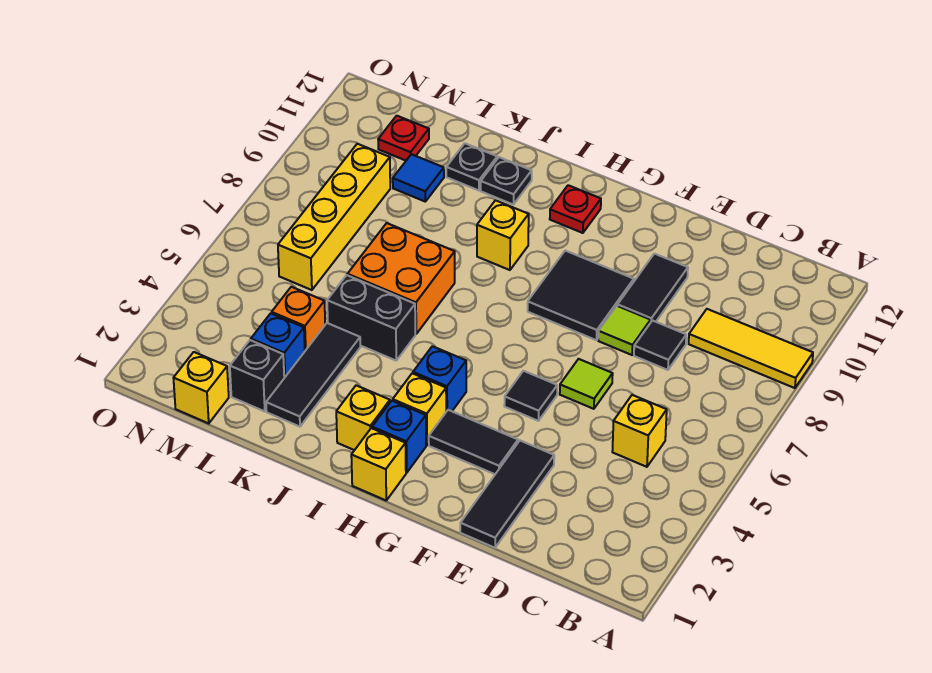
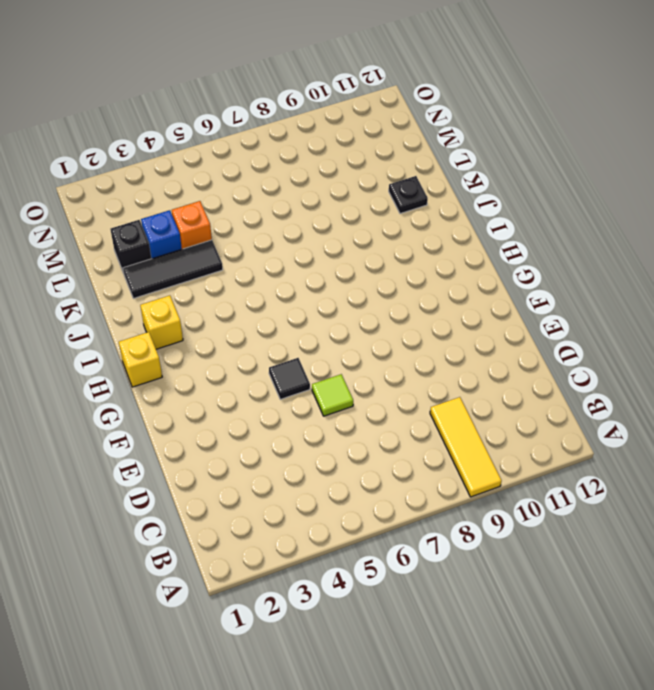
none -> yellow brick C5 level 1
none -> black tile D8 level 1
none -> black tile E1:E3 level 1

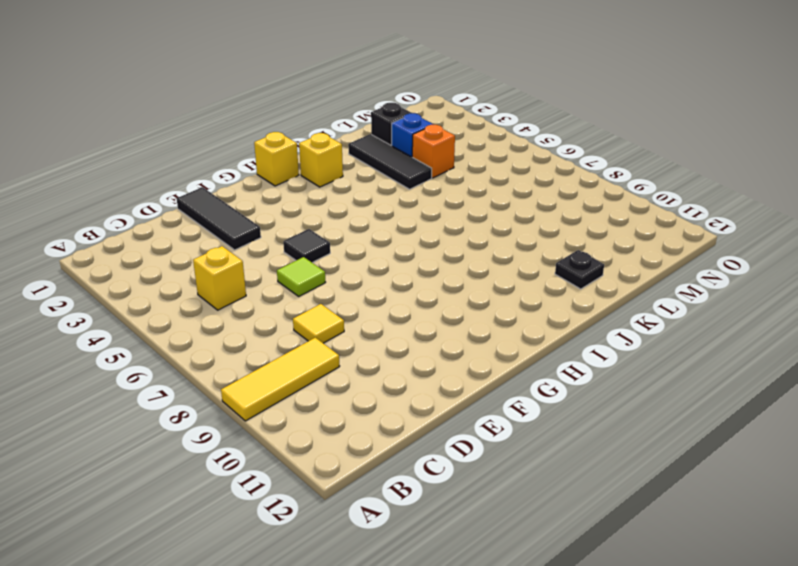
yellow tile D8 level 1 -> black tile D8 level 1
none -> lime tile E8 level 1
none -> black tile E9:E10 level 1
none -> black tile F3:G3 level 1

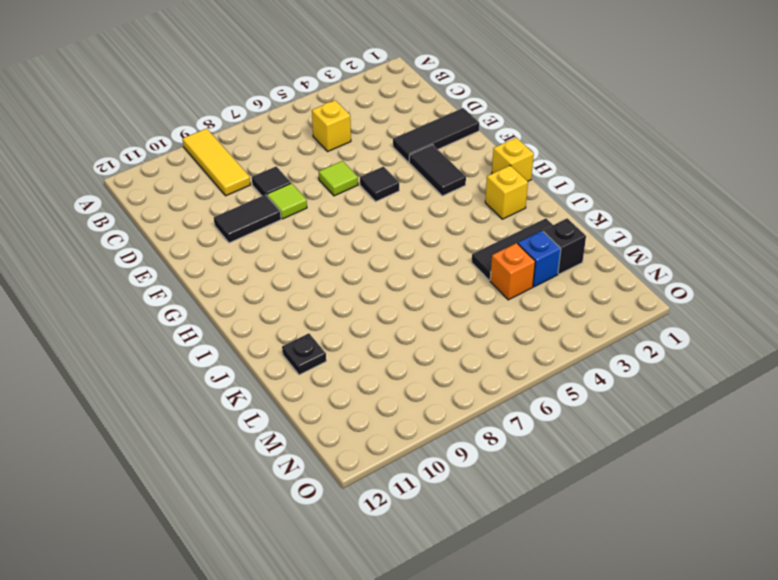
none -> black tile F8:G9 level 1
none -> blue brick H2 level 1
none -> yellow brick H3 level 1

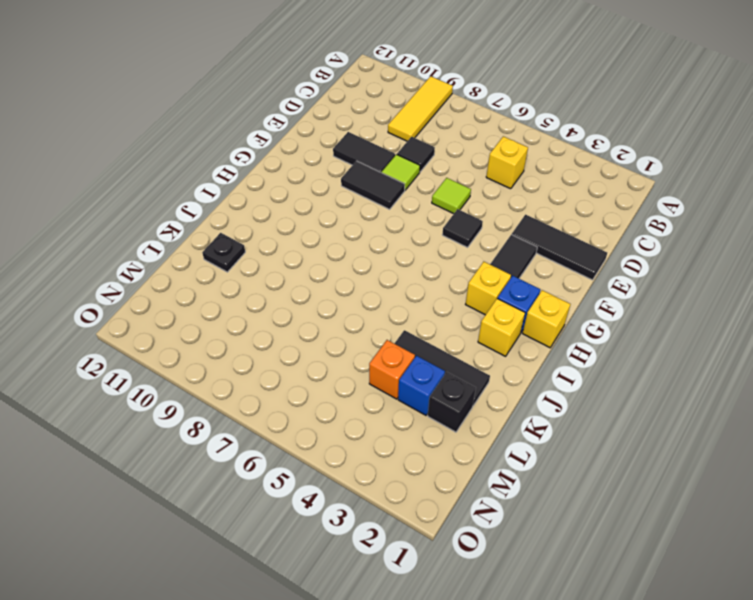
black tile F8:F9 level 1 -> black tile F8:G9 level 1
none -> blue brick H4 level 1
none -> red plate H11 level 1
none -> yellow brick I9 level 1

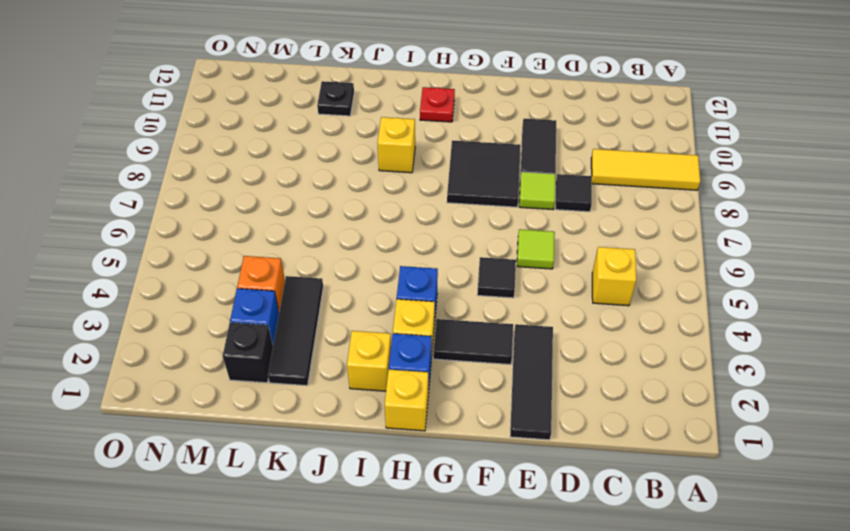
none -> black brick J5:K5 level 1
none -> orange brick J6:K7 level 1
none -> black plate J11 level 1

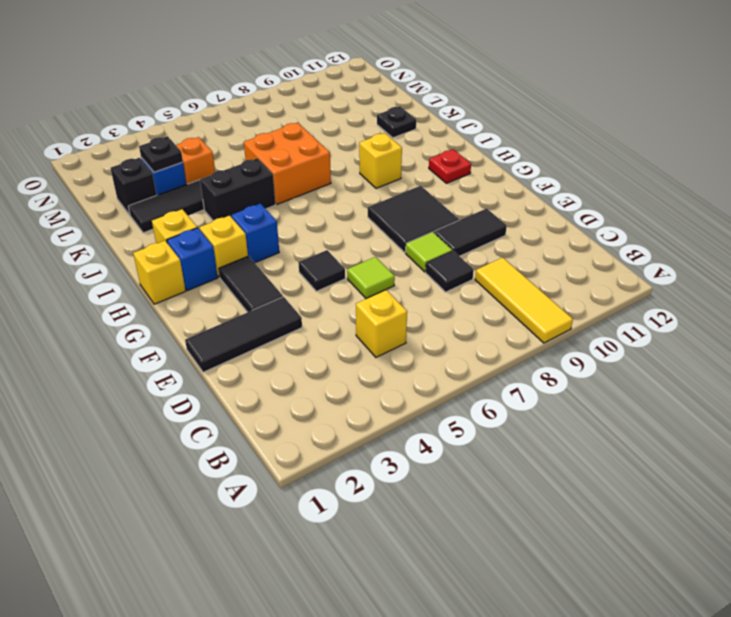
black brick J4:J5 level 1 -> black brick J5:K5 level 1
black plate L3 level 2 -> black plate J11 level 1
none -> blue tile L10 level 1
none -> yellow brick M1 level 1
none -> yellow brick M6:M9 level 1

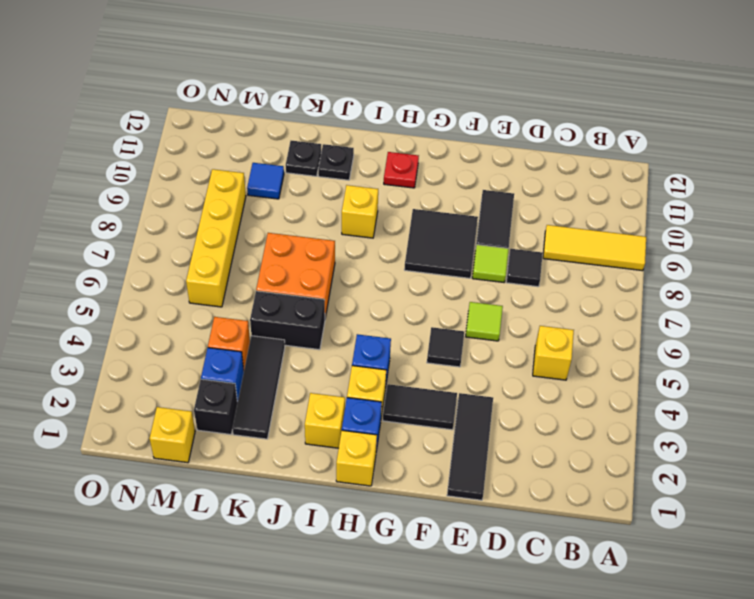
none -> red plate M11 level 1

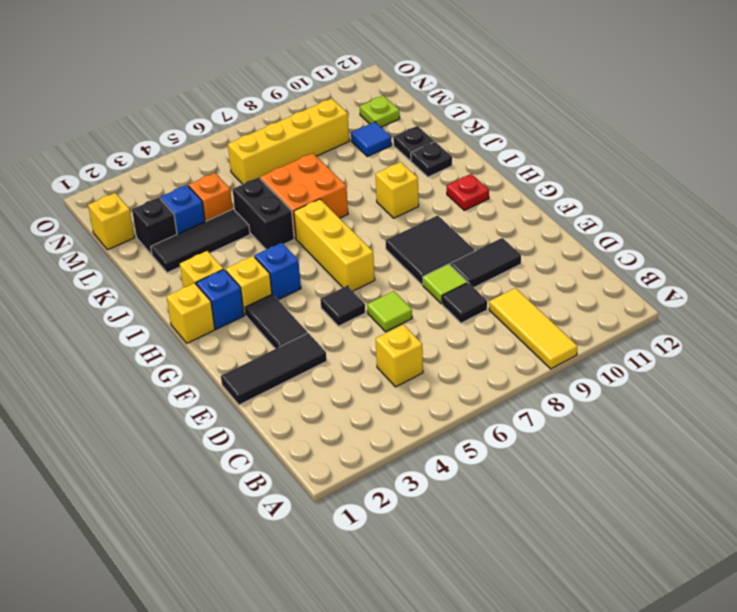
yellow brick G6:I6 level 1 -> none
lime plate M11 level 1 -> red plate M11 level 1

